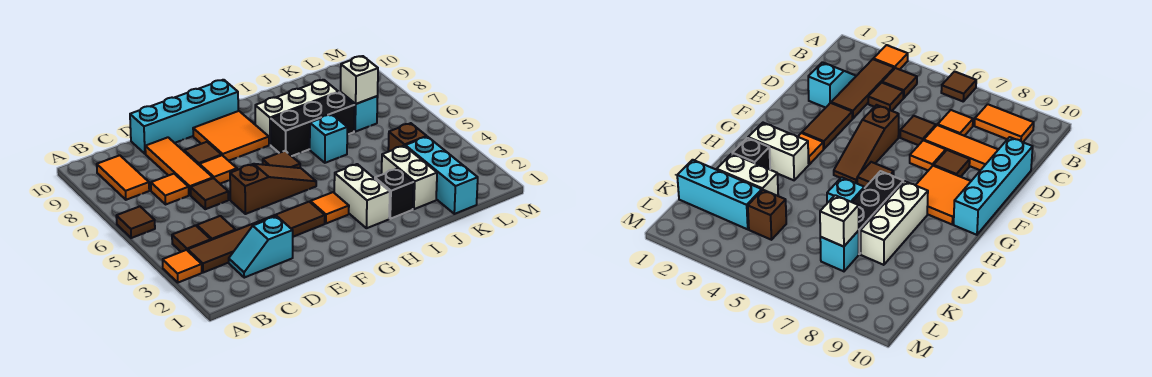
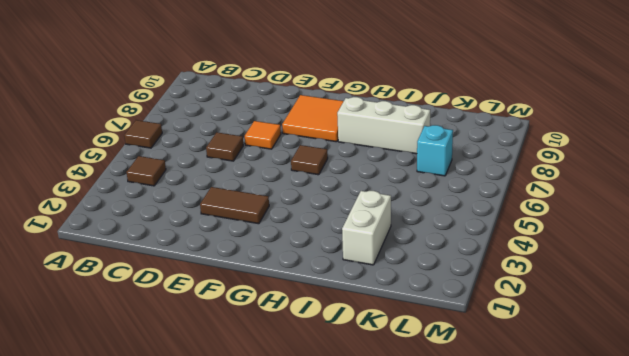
none -> orange tile A3 level 1
none -> brown tile B3:D3 level 1
none -> orange tile B8:B9 level 1

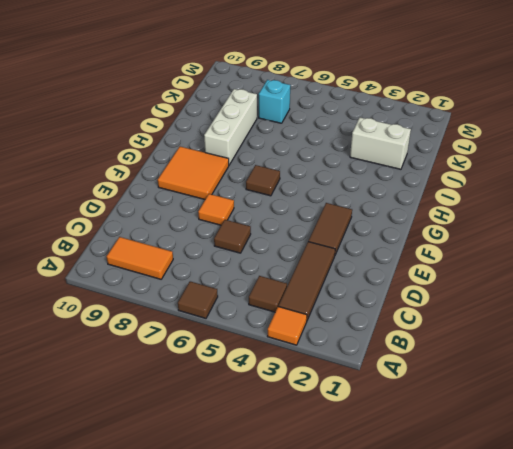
none -> cyan slope C2:D2 level 1 top D
none -> brown tile C4 level 1
none -> orange tile C7 level 1

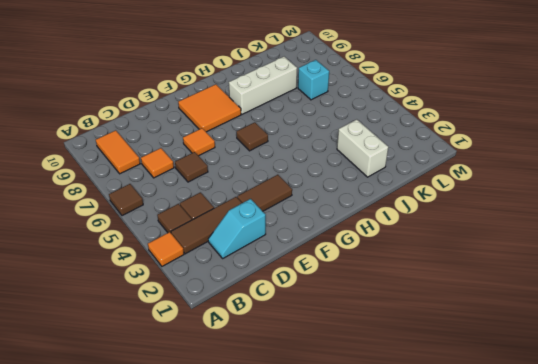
none -> orange tile D7:D9 level 1
none -> cyan brick D10:G10 level 1
none -> brown slope E5:G5 level 1 top E

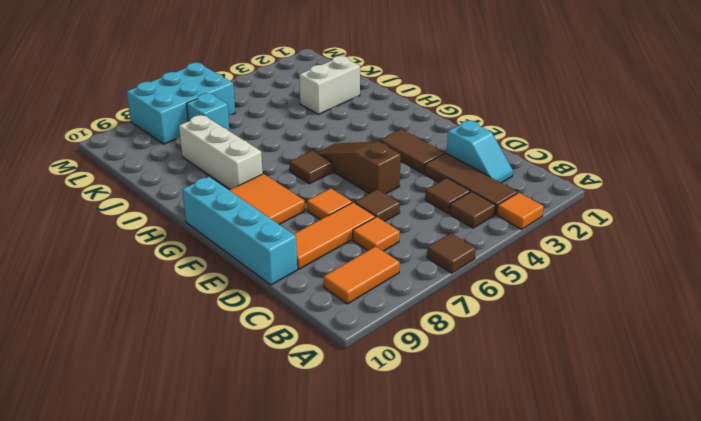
cyan brick L6:M8 level 1 -> none
none -> brown tile E8 level 1
none -> orange tile G3 level 1
none -> white brick H2:H3 level 1

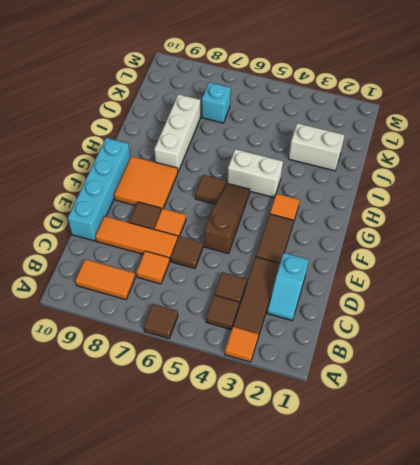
white brick H4:H5 level 1 -> white brick H2:H3 level 1
none -> black brick H7:J7 level 1
none -> black brick I2 level 1
none -> cyan brick I6 level 1

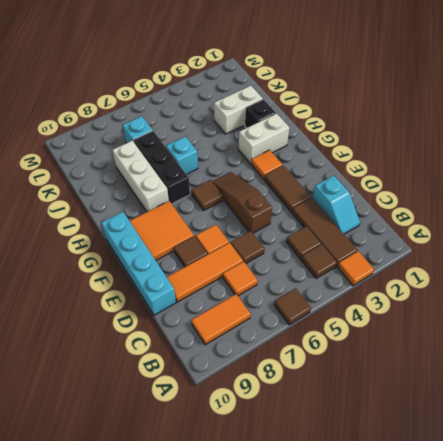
none -> cyan brick K1:K3 level 1
none -> brown brick K4 level 1
none -> white brick K7 level 2

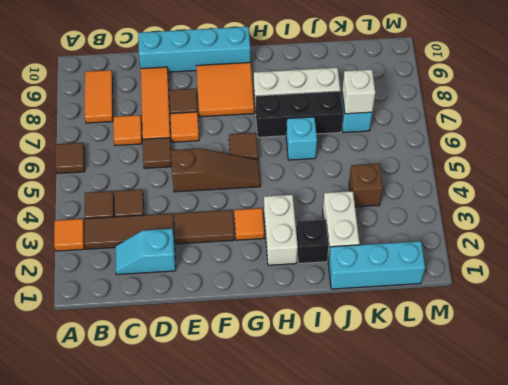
cyan brick J1:L1 level 1 -> cyan brick K1:K3 level 1

